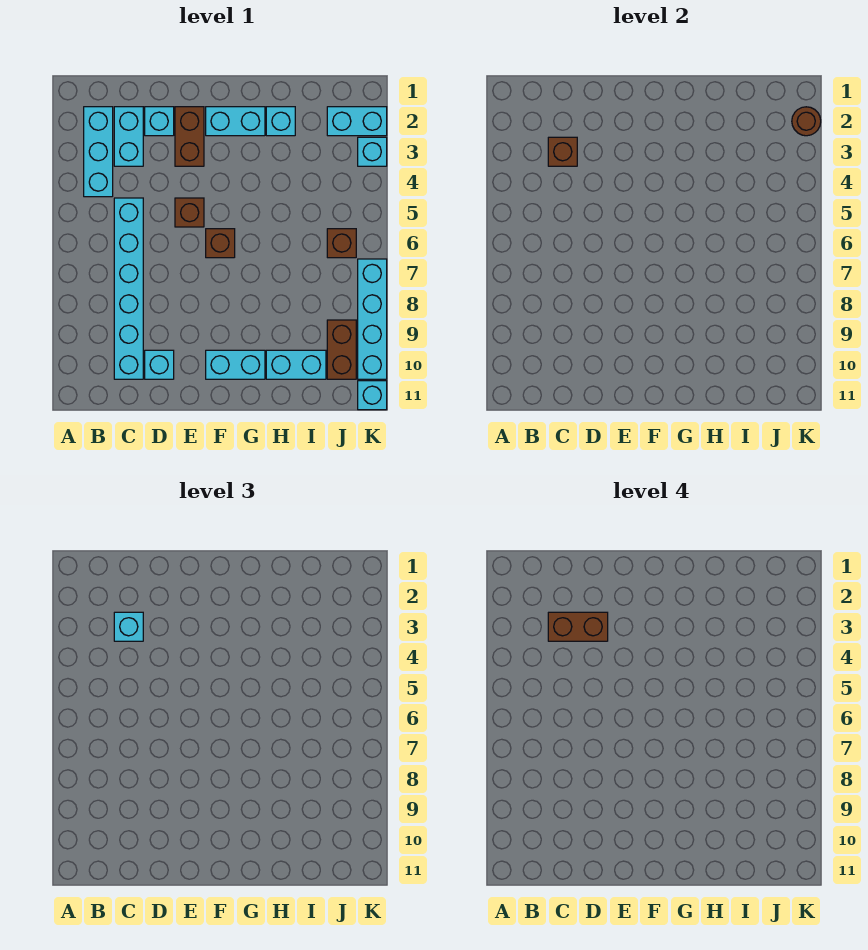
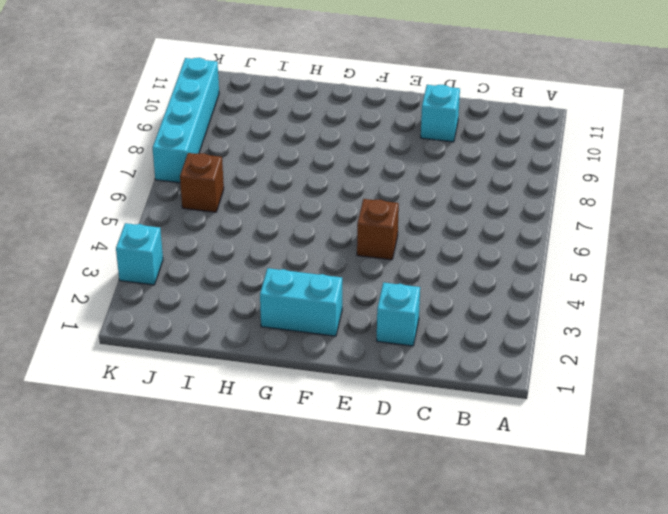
none -> cyan brick B2:B4 level 1
none -> cyan brick C2:C3 level 1
none -> cyan brick C5:C10 level 1

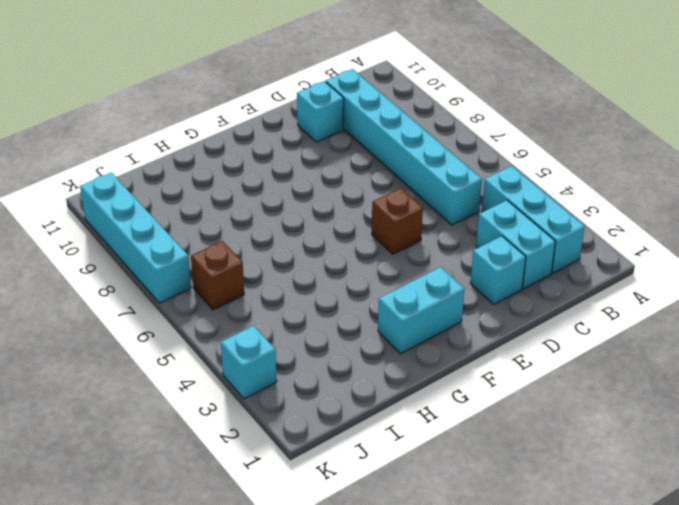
none -> brown brick E2:E3 level 1
none -> brown brick F6 level 1
none -> cyan brick F10:G10 level 1

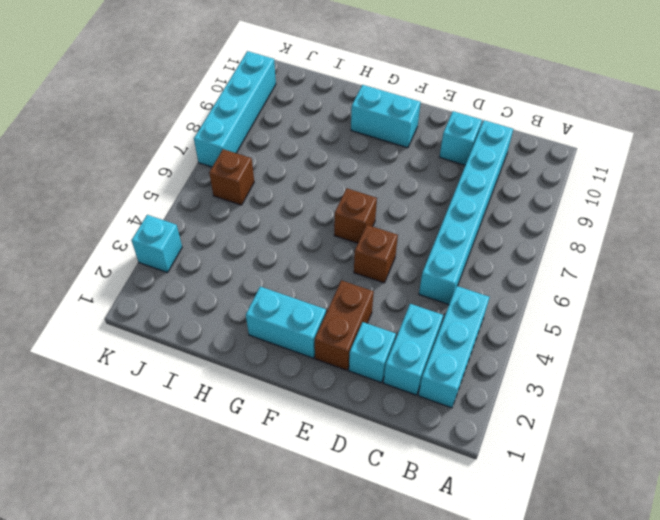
none -> cyan brick H2 level 1
none -> cyan brick H10:I10 level 1
none -> cyan brick J2:K2 level 1

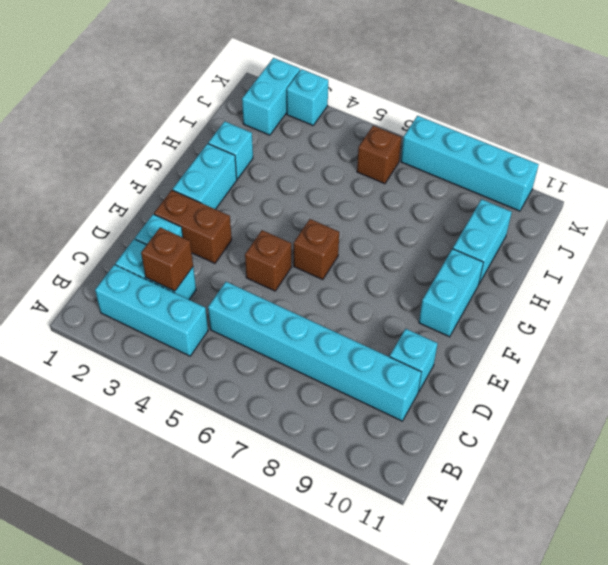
none -> brown brick J9:J10 level 1
none -> cyan brick K11 level 1
none -> brown round brick K2 level 2

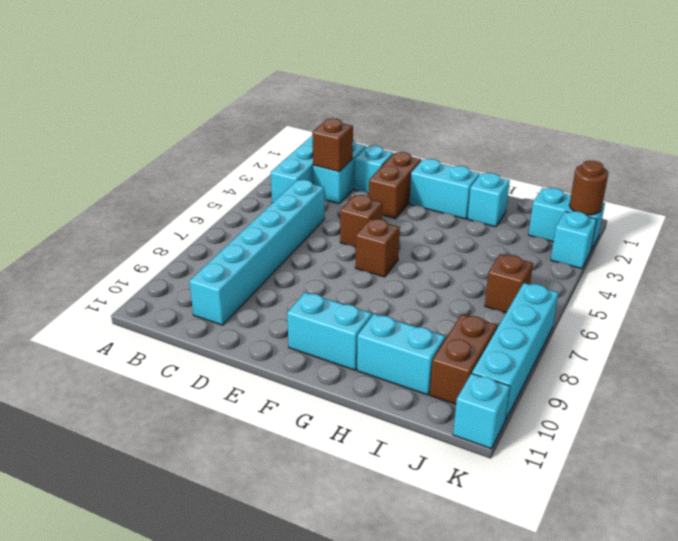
none -> cyan brick D10 level 1
none -> cyan brick C3 level 3
none -> brown brick C3:D3 level 4

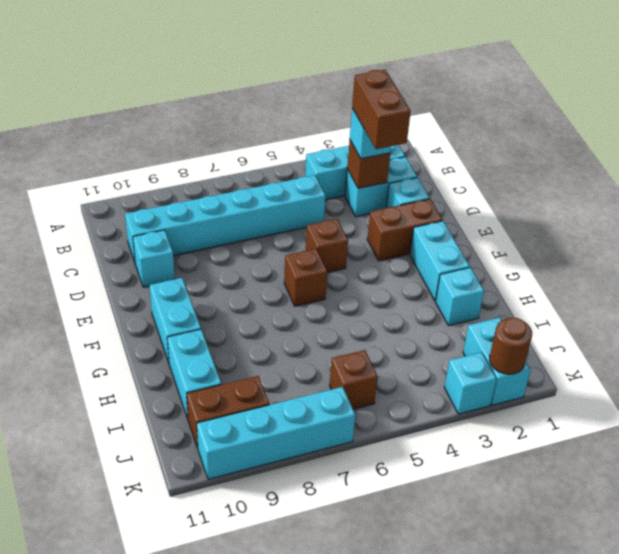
none -> cyan brick K11 level 1

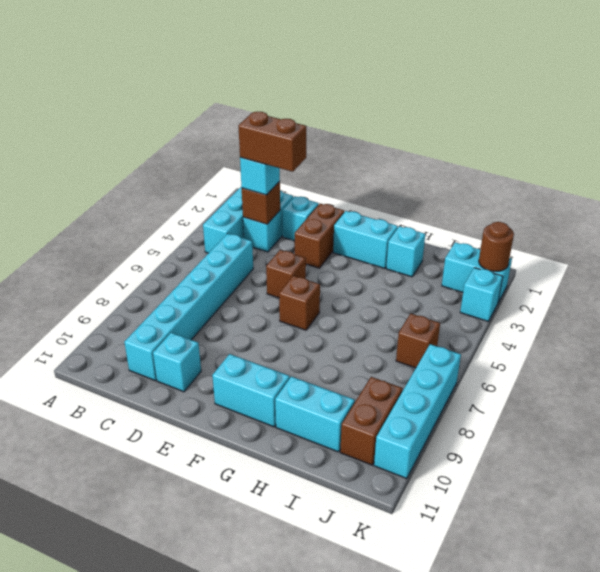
none -> cyan brick K11 level 1

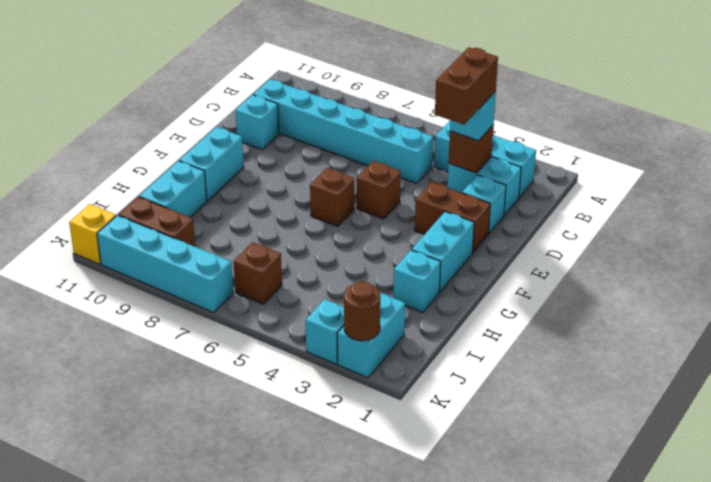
yellow brick K11 level 1 -> cyan brick K11 level 1

